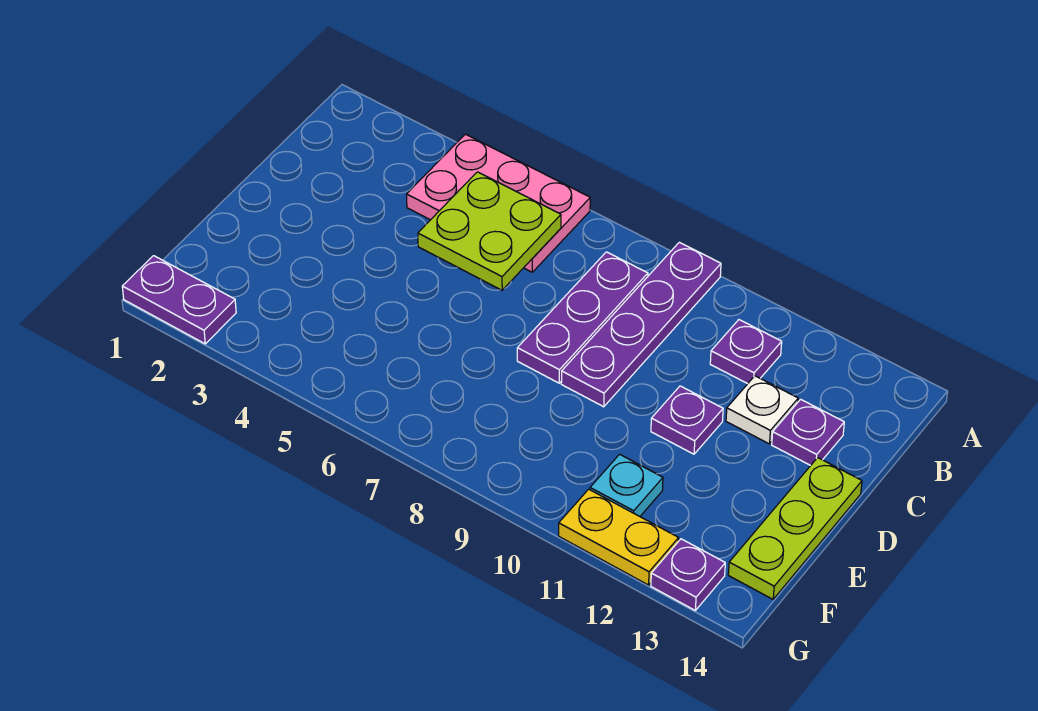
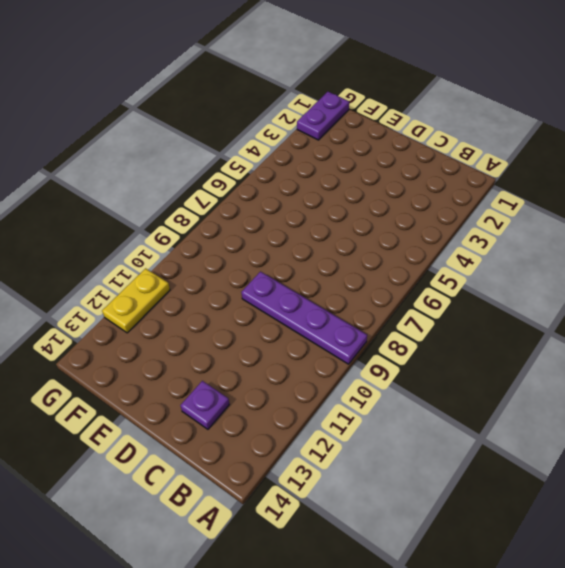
none -> pink plate A4:B6 level 1
none -> purple plate B8:D8 level 1
none -> purple plate B11 level 1

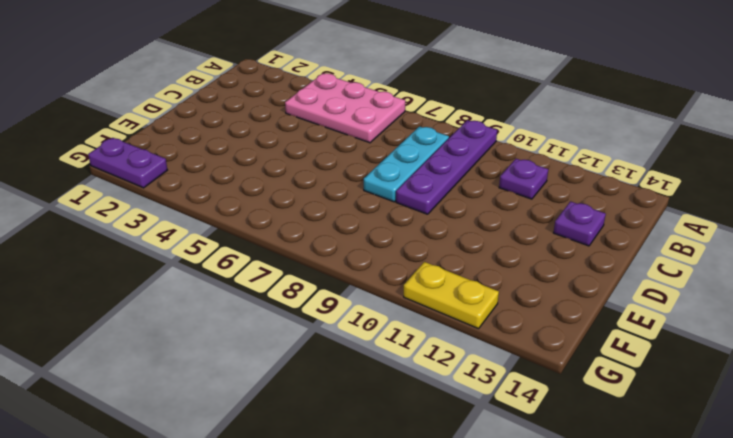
cyan plate B8:D8 level 1 -> purple plate B8:D8 level 1
none -> white plate C12 level 1
none -> purple plate D11 level 1
none -> lime plate D14:F14 level 1

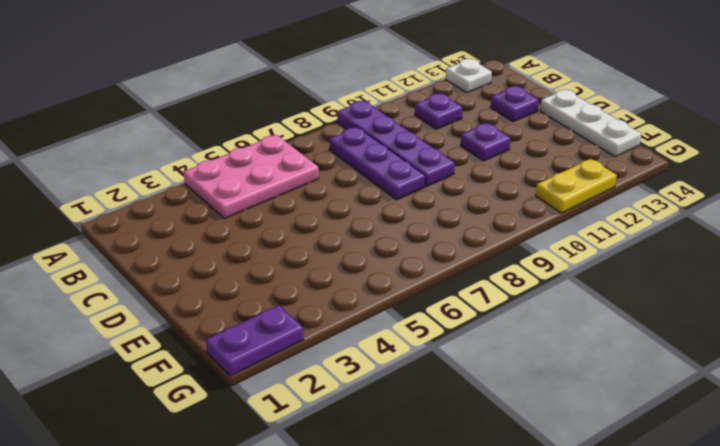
white plate A13 level 1 -> white plate C12 level 1
white plate D14:F14 level 1 -> lime plate D14:F14 level 1
none -> cyan plate F11 level 1
none -> purple plate G13 level 1
none -> lime plate B5:C6 level 2

